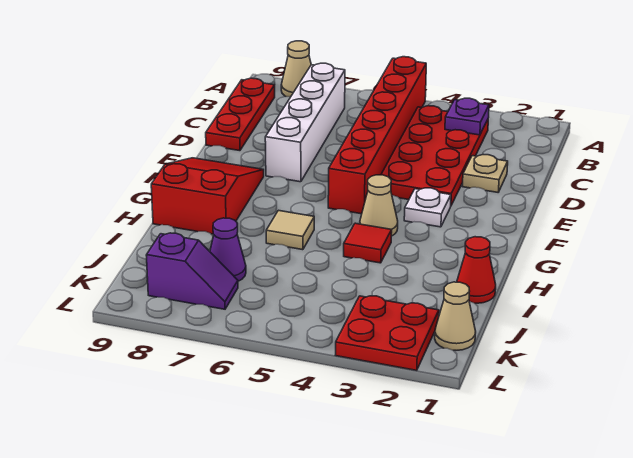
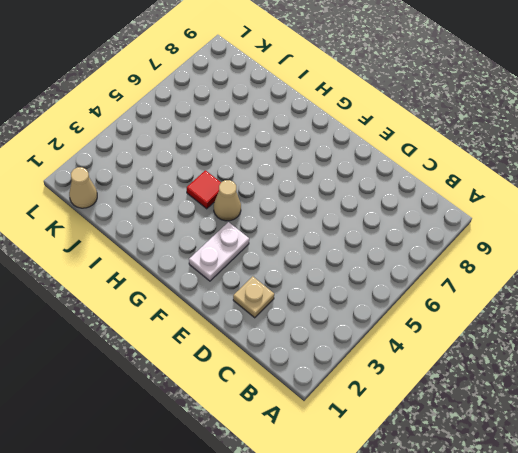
white plate F2:F3 level 1 -> white plate F3 level 1
none -> red brick A5:F5 level 1
none -> tan cone A8 level 1
none -> red plate B3:E4 level 1

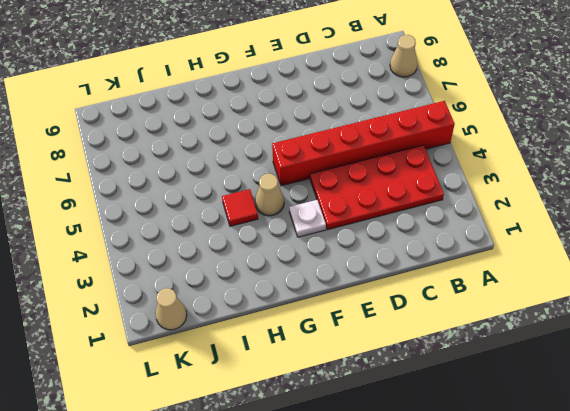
none -> white brick B7:E7 level 1
none -> red plate B9:D9 level 1
none -> tan plate D2 level 1

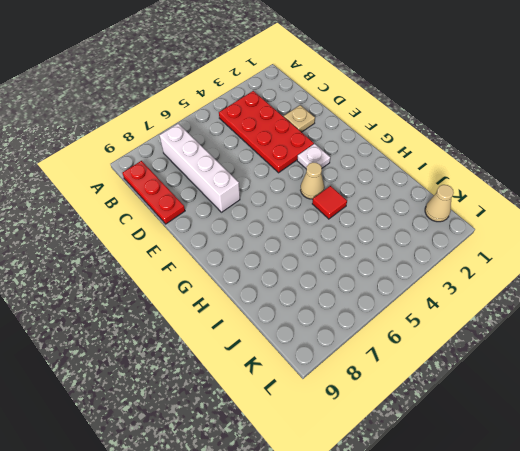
none -> red brick A5:F5 level 1
none -> tan cone A8 level 1
none -> red slope F8:H9 level 1 top H

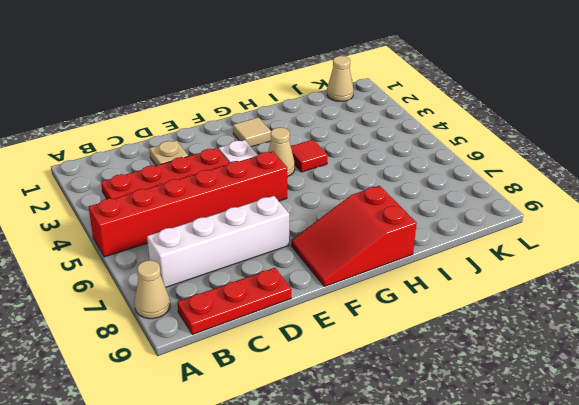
tan tile G2 level 1 -> tan tile H6 level 1
none -> red cone I1 level 1
none -> purple cone J7 level 1
none -> red plate K2:L3 level 1

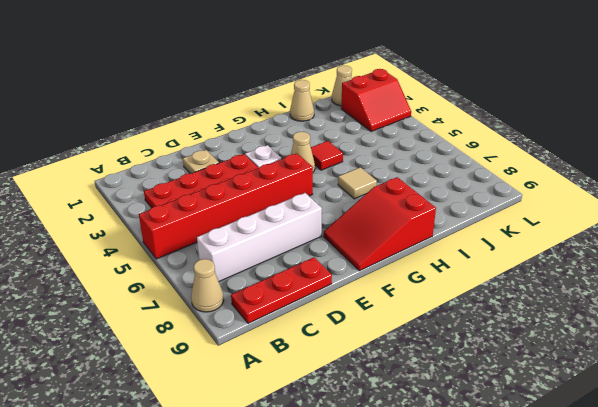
tan cone I1 level 1 -> red cone I1 level 1
red slope K2:L3 level 1 top 2 -> red plate K2:L3 level 1
none -> purple cone J7 level 1
none -> purple slope K7:K8 level 1 top 8
none -> purple plate B3 level 2

